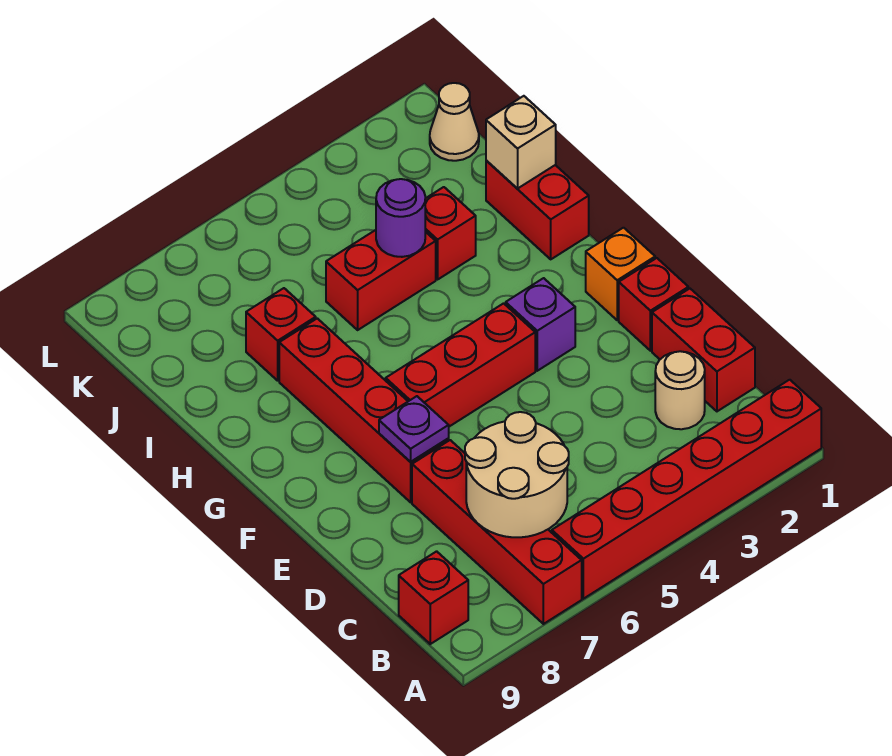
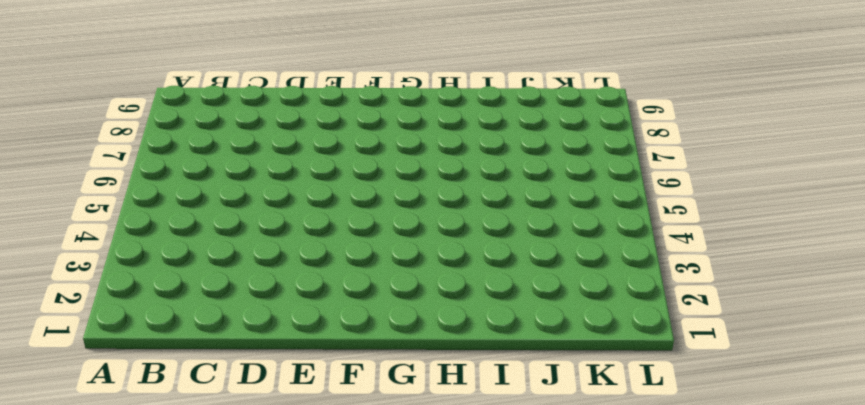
none -> red brick A1:A6 level 1
none -> red brick A7:D7 level 1
none -> red brick B9 level 1

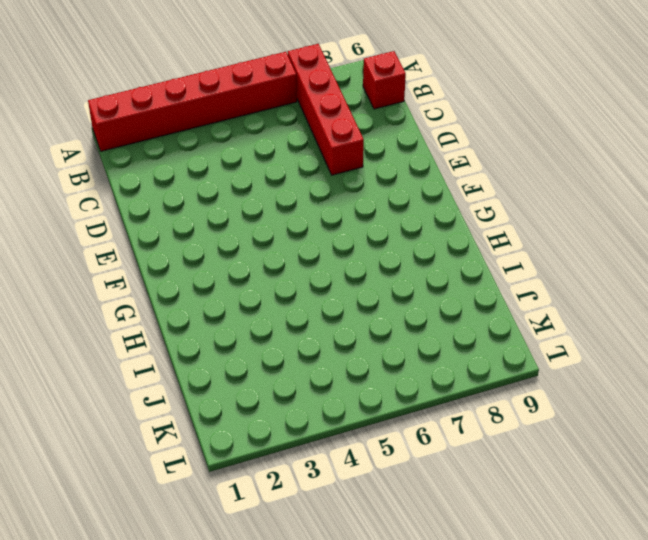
none -> red brick C1:D1 level 1
none -> tan round brick C2 level 1
none -> red brick E1 level 1

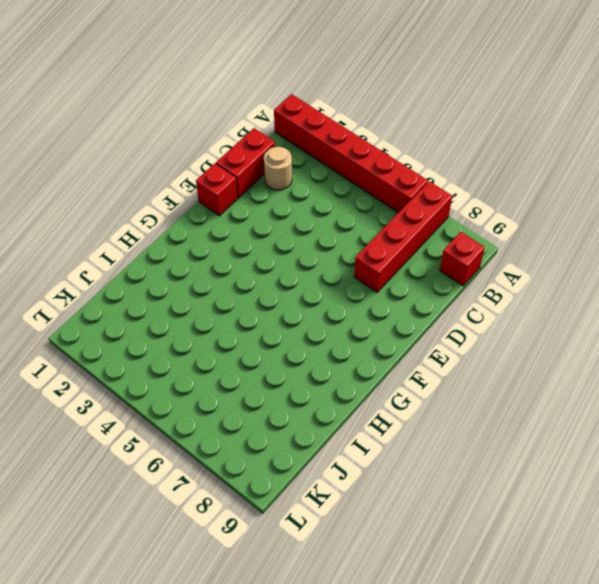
none -> red brick E7:H7 level 1
none -> orange brick F1 level 1
none -> purple brick F3 level 1

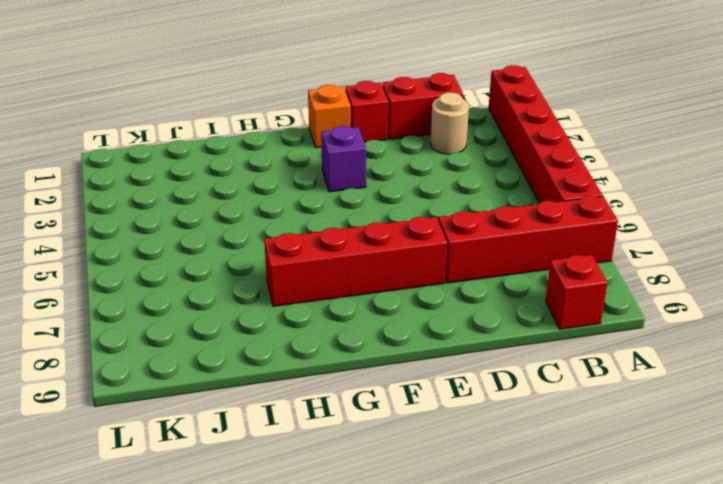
none -> red brick F4:F6 level 1
none -> red brick H1:I1 level 1
none -> red brick I3 level 1

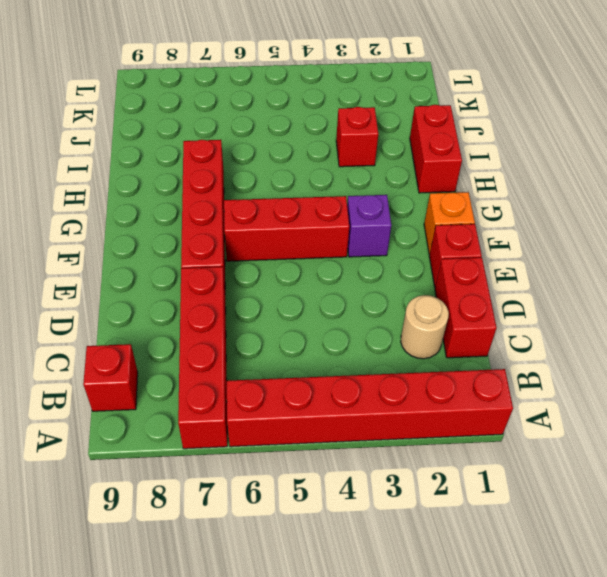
none -> red brick I4:I5 level 1
none -> red brick I7 level 1
none -> tan cone K1 level 1

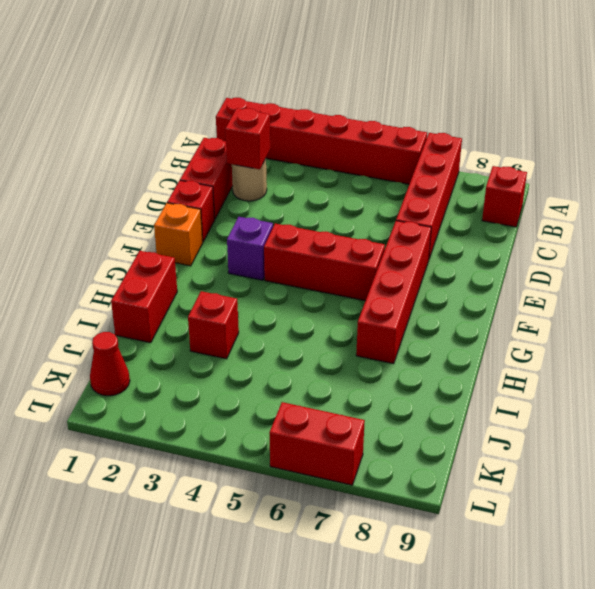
red brick C2 level 2 -> red brick I7 level 1
red cone K1 level 1 -> tan cone K1 level 1
red brick L6:L7 level 1 -> red brick I4:I5 level 1
none -> tan round brick B6:C7 level 2
none -> purple plate E7 level 2
none -> tan brick I1 level 2

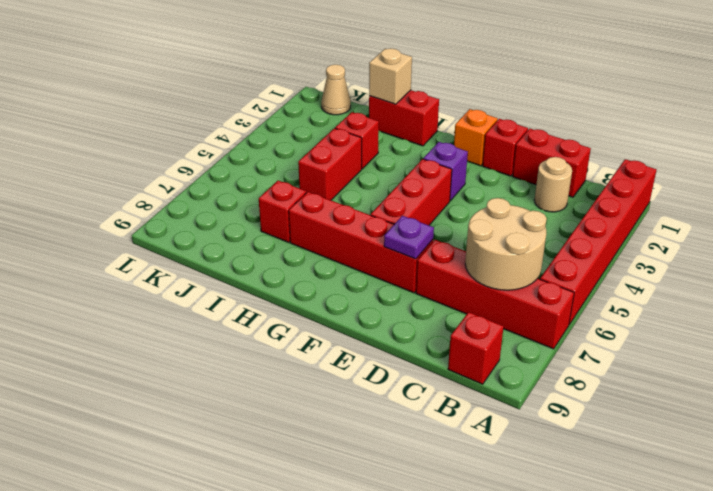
none -> purple round brick I4 level 2

